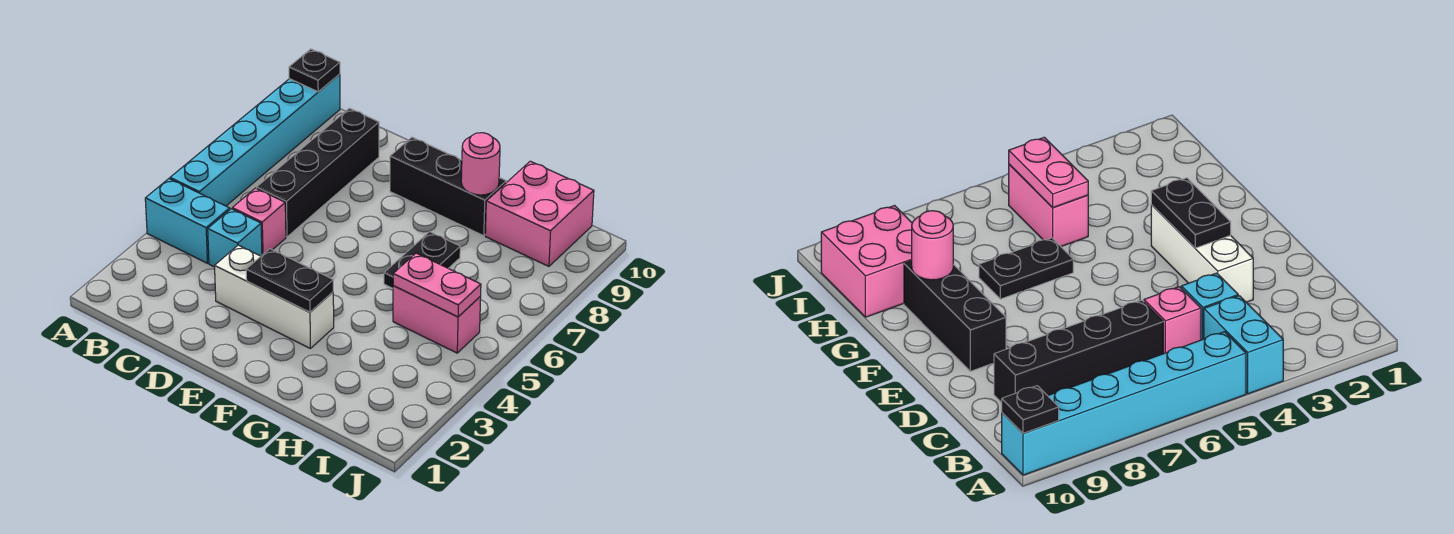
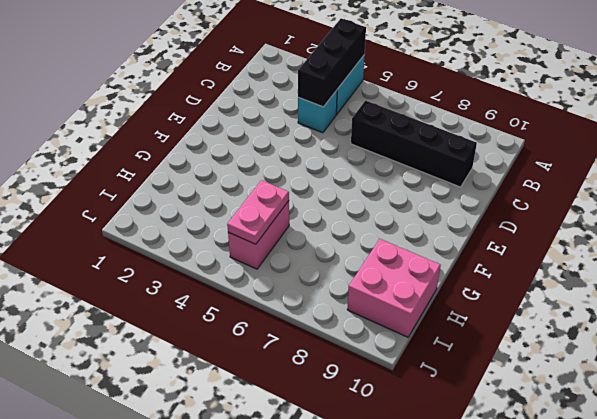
black brick A4:C4 level 2 -> black brick E9:G9 level 1
none -> cyan brick A5:A10 level 1
none -> pink brick C5 level 1
none -> white brick D3:F3 level 1

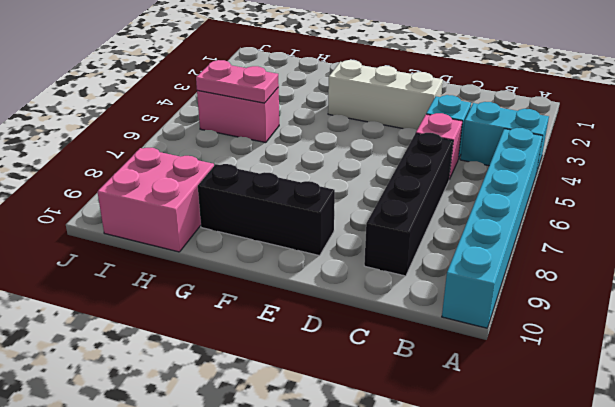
none -> black plate G6:G7 level 1
none -> black plate A10 level 2
none -> black plate E3:F3 level 2

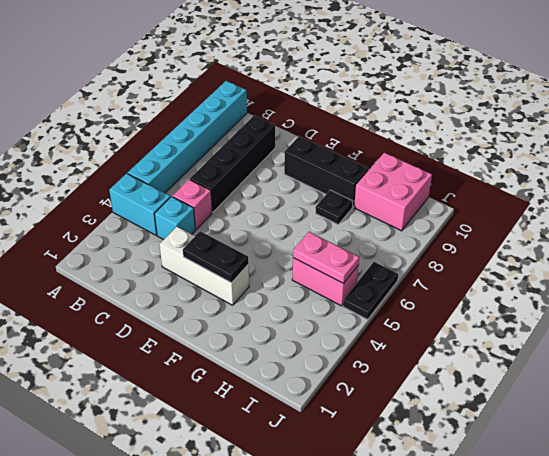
black plate G8 level 1 -> black plate A10 level 2
black plate J5:J6 level 1 -> black plate G6:G7 level 1
none -> pink round brick G9 level 2

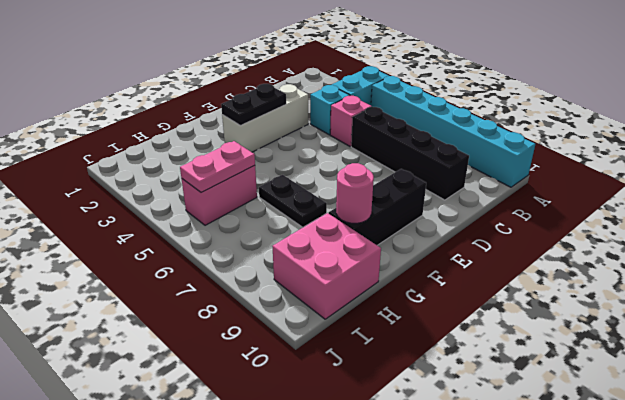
none -> black plate A10 level 2

